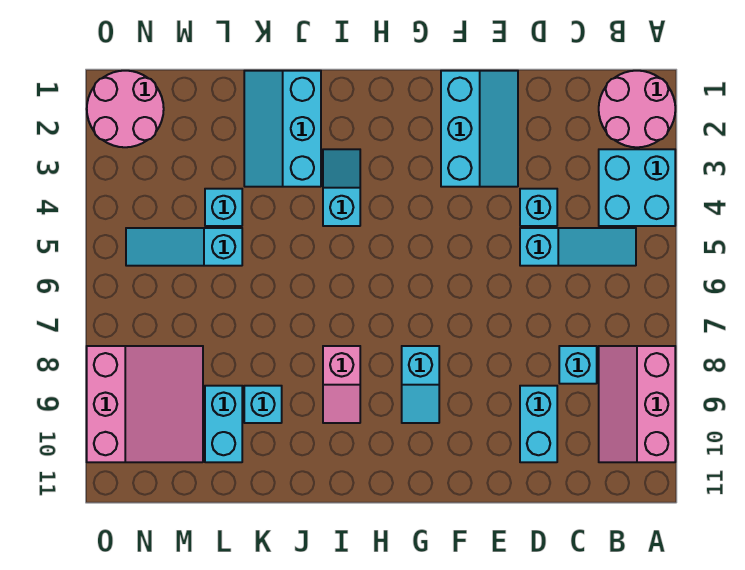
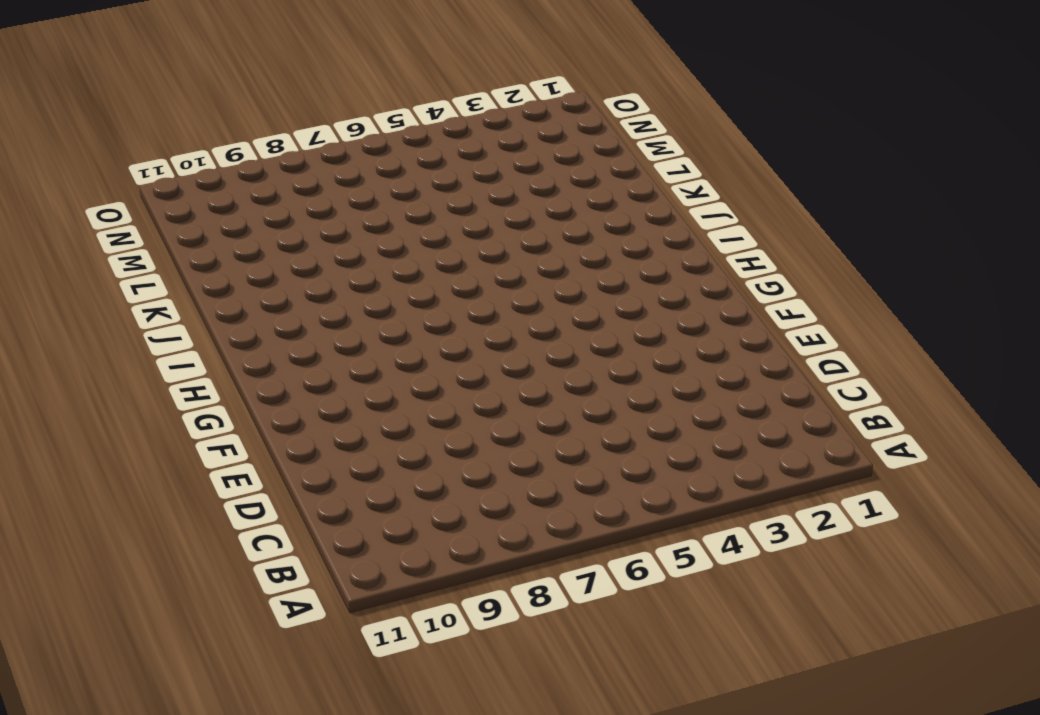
none -> pink round brick A1:B2 level 1
none -> cyan brick A3:B4 level 1
none -> pink slope A8:B10 level 1 top A

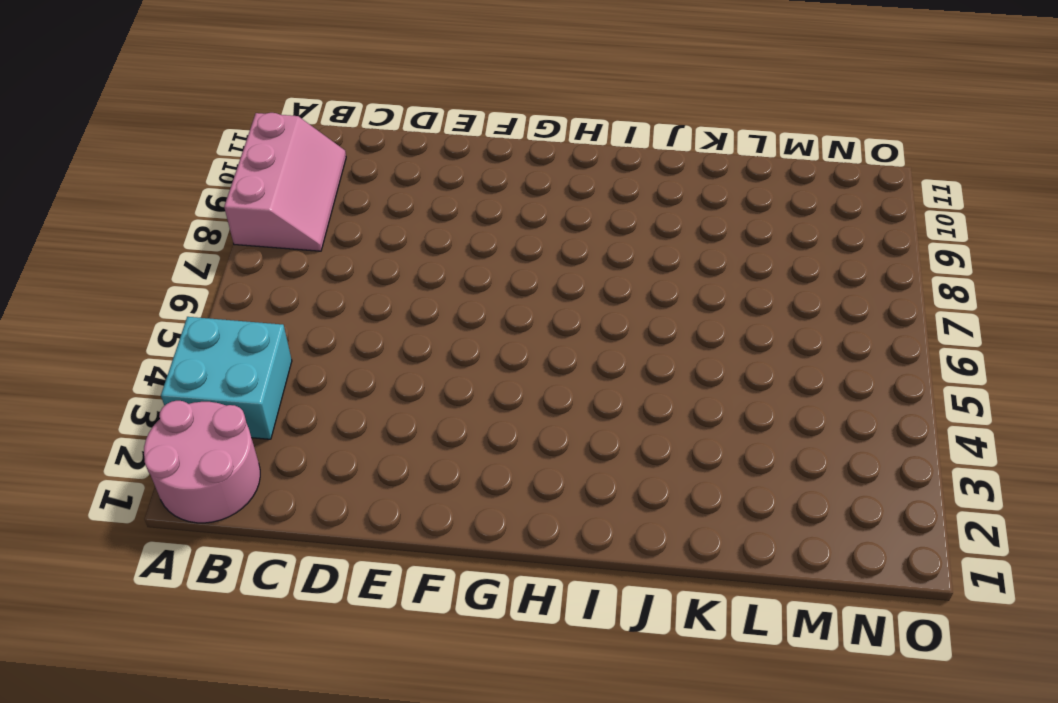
none -> cyan slope B5:D5 level 1 top D
none -> cyan brick C8 level 1
none -> cyan brick D4 level 1

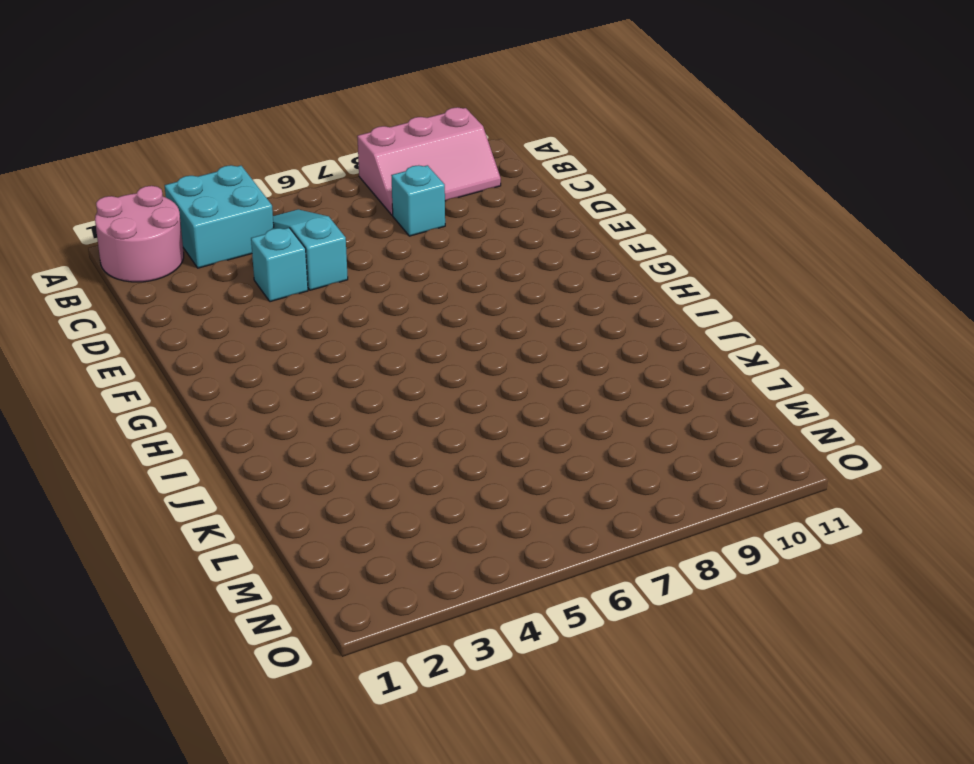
none -> cyan brick D9:D10 level 1
none -> cyan slope E1:F3 level 1 top F
none -> cyan slope G8:G9 level 1 top 8

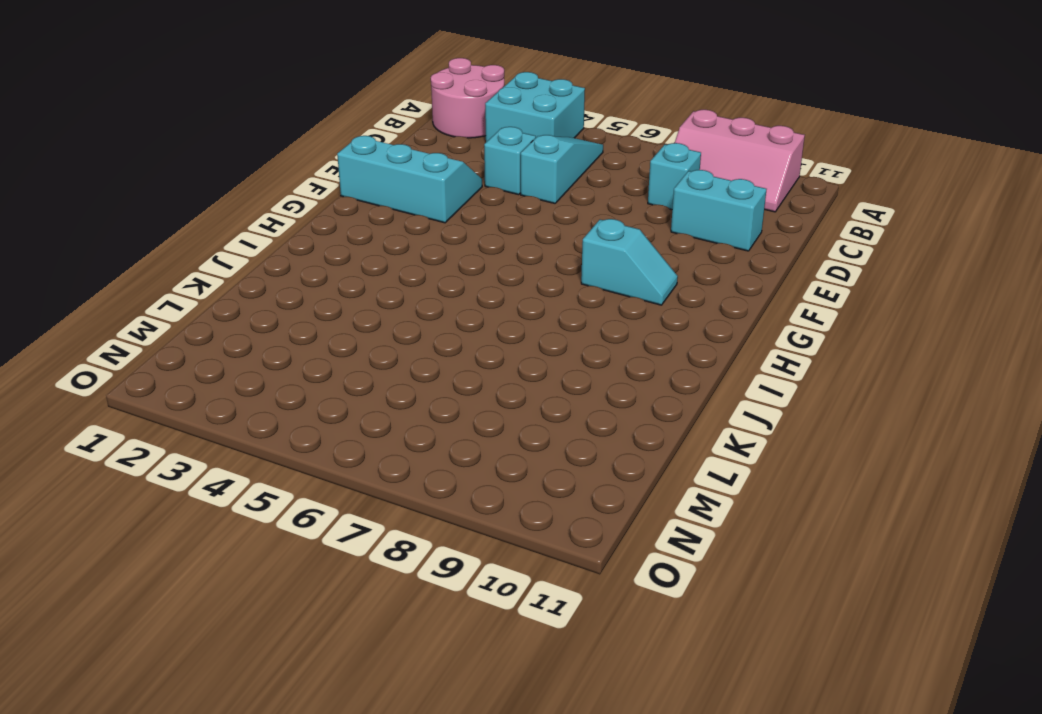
none -> cyan slope I3:I4 level 1 top 4
none -> pink slope I8:I9 level 1 top 8
none -> cyan slope J1:K3 level 1 top J

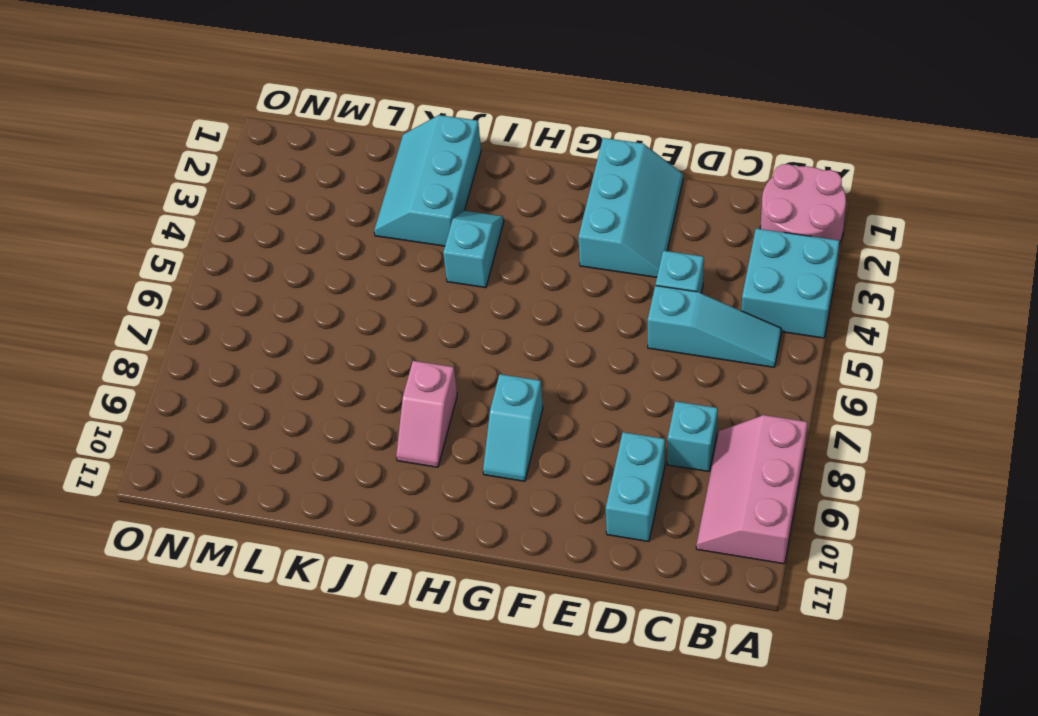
none -> cyan brick K9 level 1
none -> cyan brick L4 level 1
none -> cyan slope L5:N5 level 1 top L

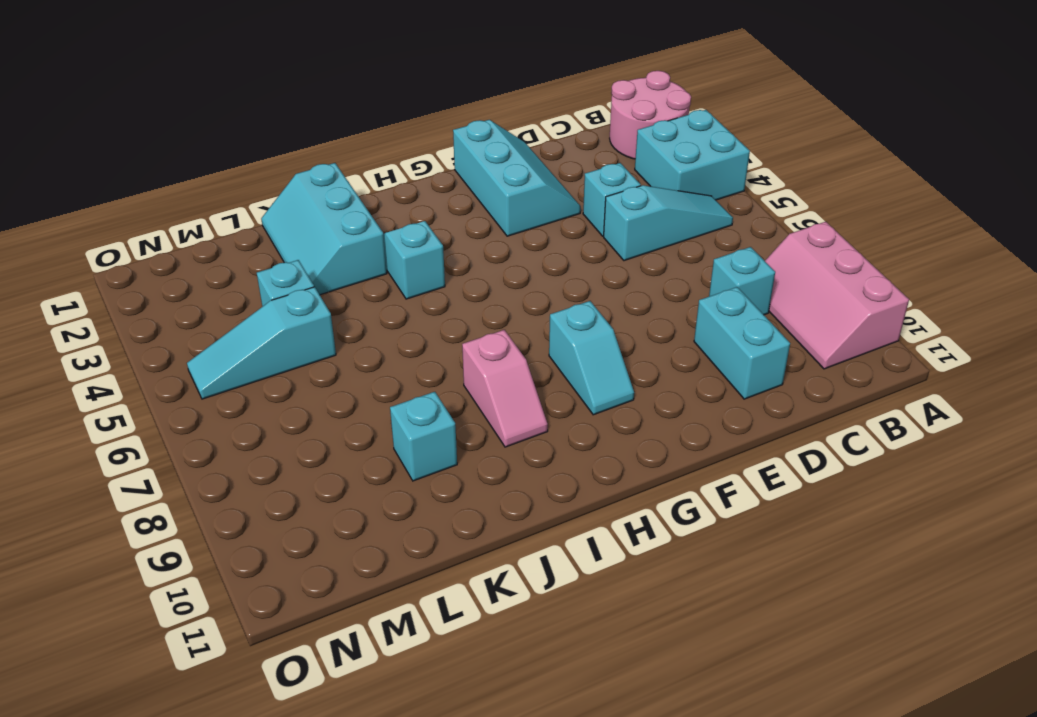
none -> cyan brick L9:L10 level 1
none -> pink slope M8:O10 level 1 top O
none -> pink round brick N1:O2 level 1

